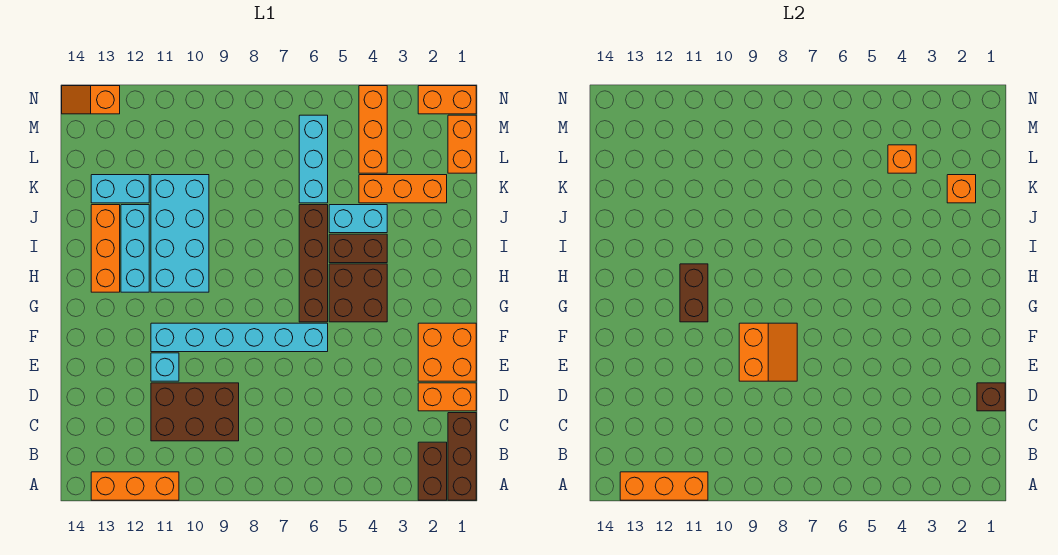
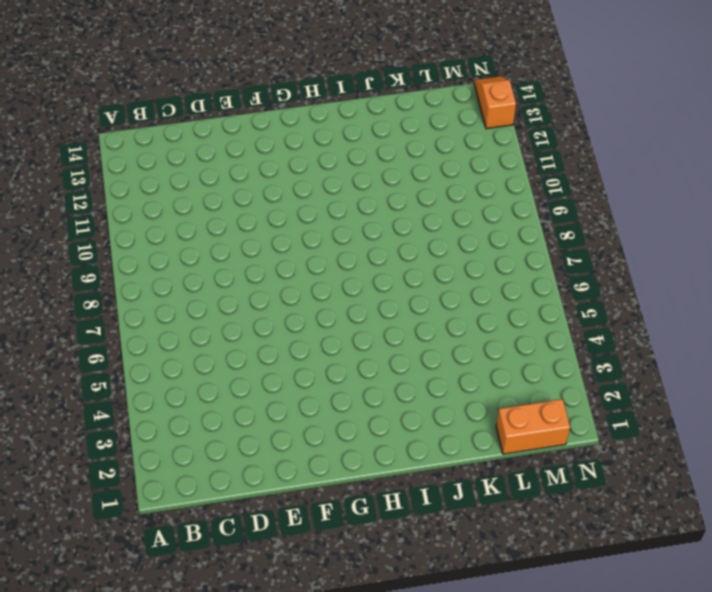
none -> brown brick A1:C1 level 1
none -> brown brick A2:B2 level 1
none -> orange brick A11:A13 level 1

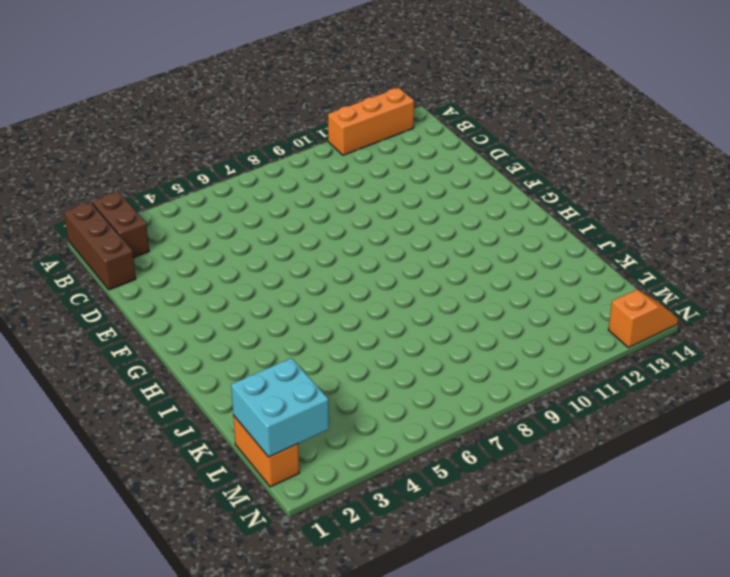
cyan brick L1:M2 level 2 -> none
none -> brown brick C9:D11 level 1
none -> orange brick D1:D2 level 1
none -> orange brick E1:F2 level 1

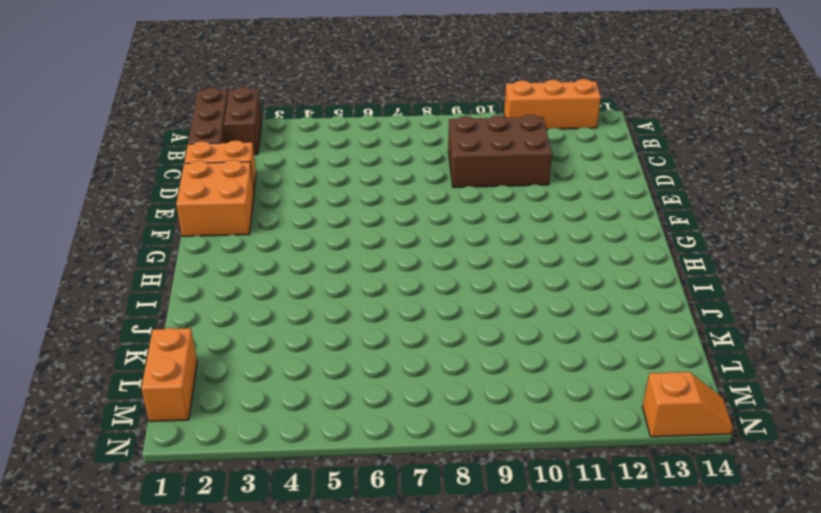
none -> cyan brick E11 level 1
none -> cyan brick F6:F11 level 1
none -> brown brick G4:H5 level 1

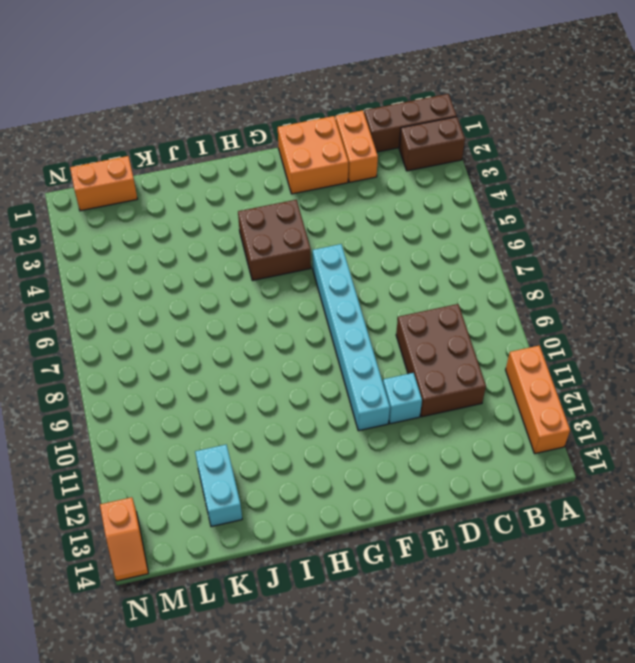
none -> brown brick G6:J6 level 1
none -> cyan brick H10:K11 level 1
none -> cyan brick H12:J12 level 1

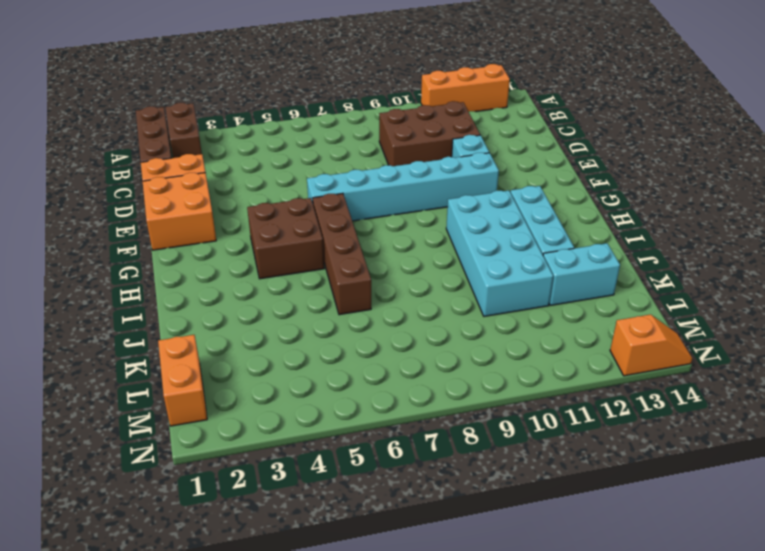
none -> orange brick H13:J13 level 1
none -> brown brick I4:I5 level 1
none -> cyan brick J4:J5 level 1

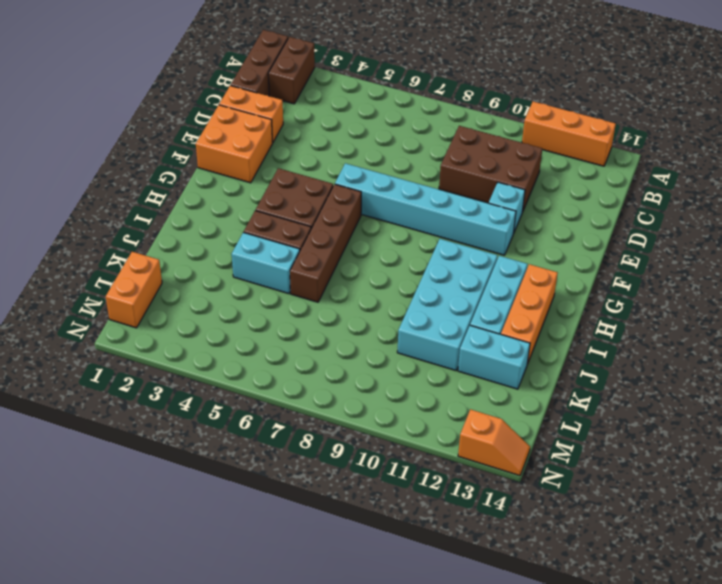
none -> orange brick K2:K4 level 1
none -> cyan brick K6:M6 level 1
none -> orange brick L4:N4 level 1

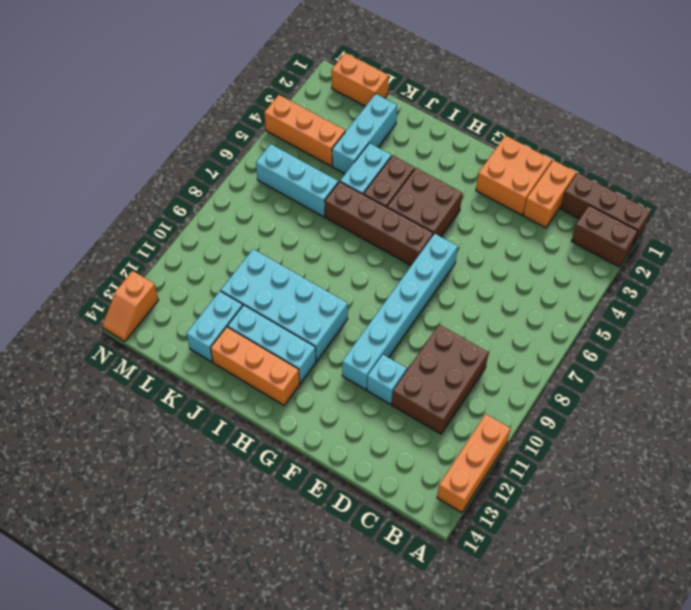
cyan brick K2:K4 level 1 -> orange brick K2:K4 level 1
none -> orange brick N1:N2 level 1
none -> orange brick A11:A13 level 2
none -> brown brick D1 level 2

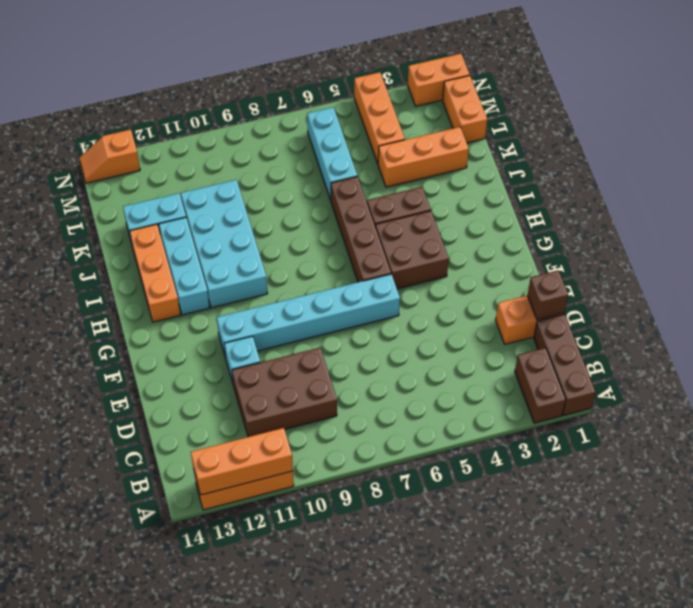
none -> orange brick E1:F2 level 1
none -> cyan brick J4:J5 level 1
none -> orange slope E8:F9 level 2 top 9

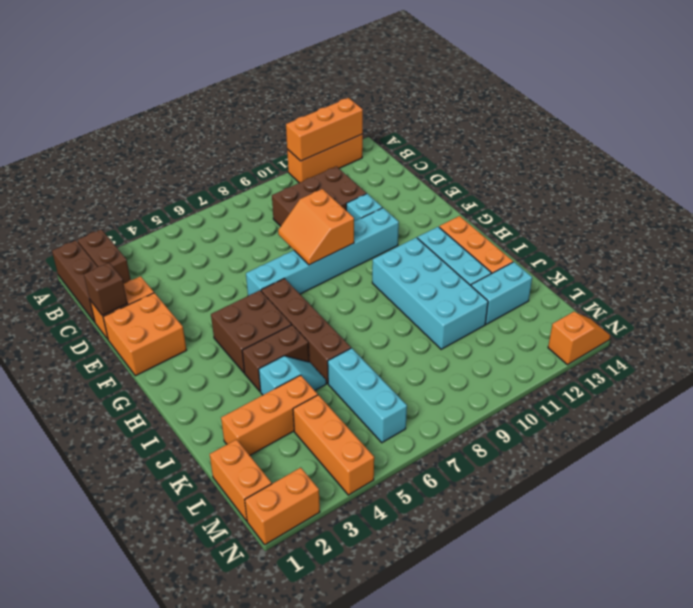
cyan slope J4:J5 level 1 top 4 -> cyan brick J4:J5 level 1
none -> brown brick G11:H11 level 2
none -> orange brick K2 level 2
none -> orange brick L4 level 2

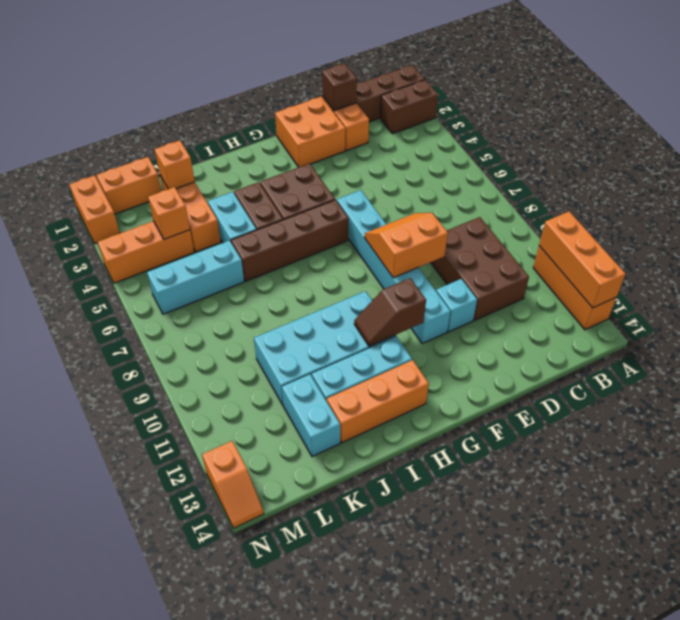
brown slope G11:H11 level 2 top G -> brown brick G11:H11 level 2

